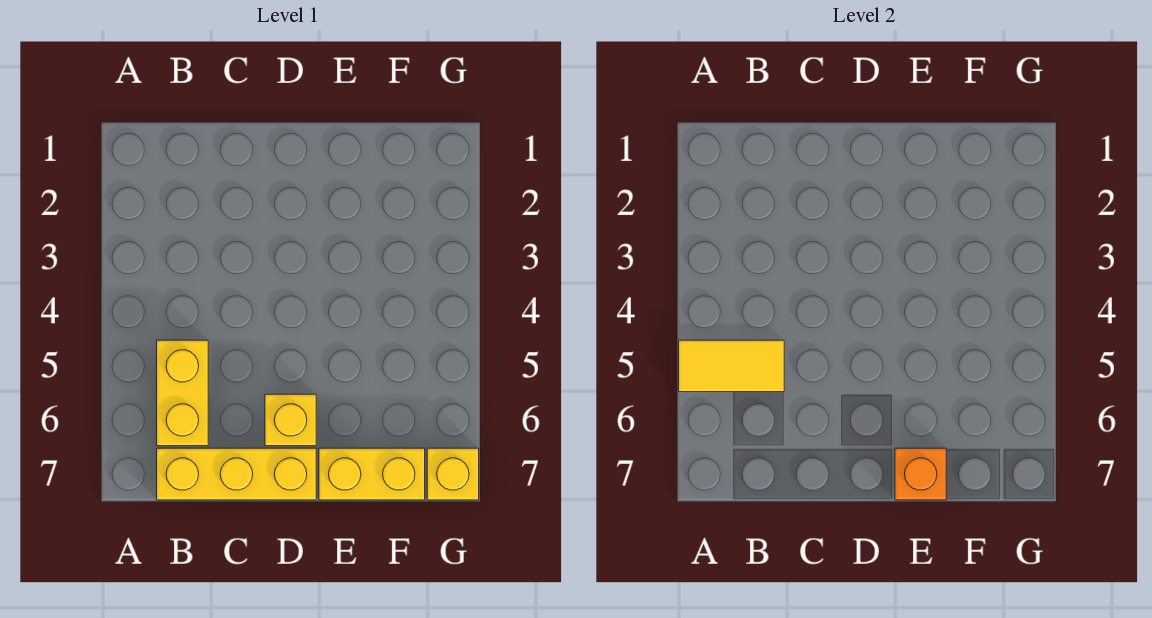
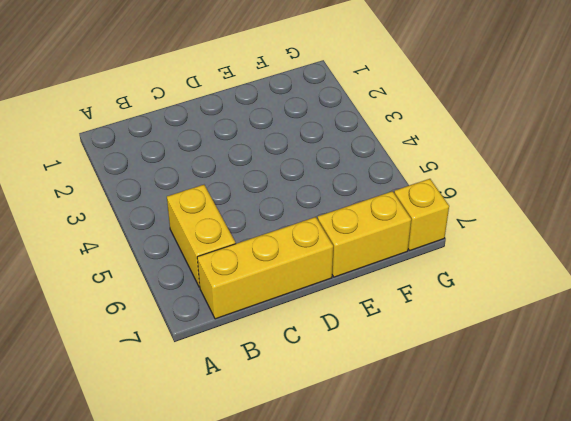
none -> yellow brick D6 level 1
none -> yellow tile A5:B5 level 2

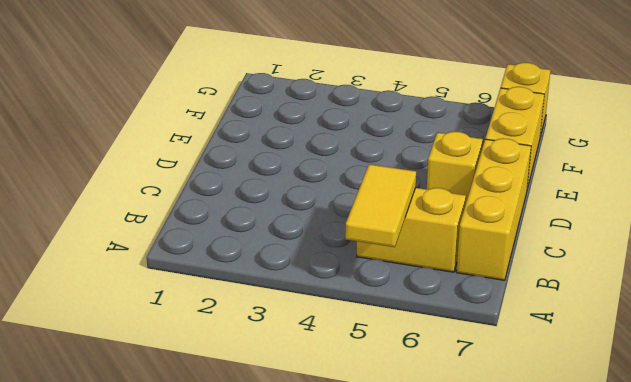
none -> orange brick E7 level 2

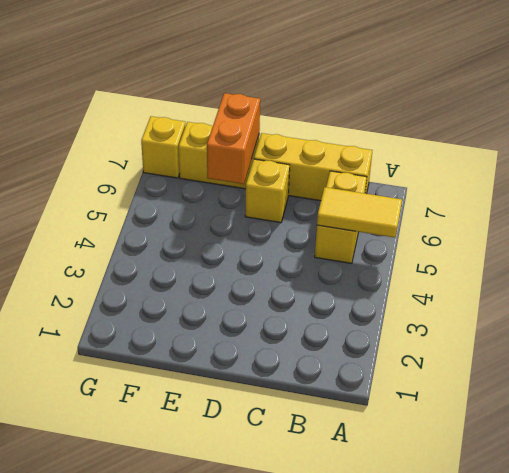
orange brick E6:E7 level 2 -> orange brick E7 level 2

